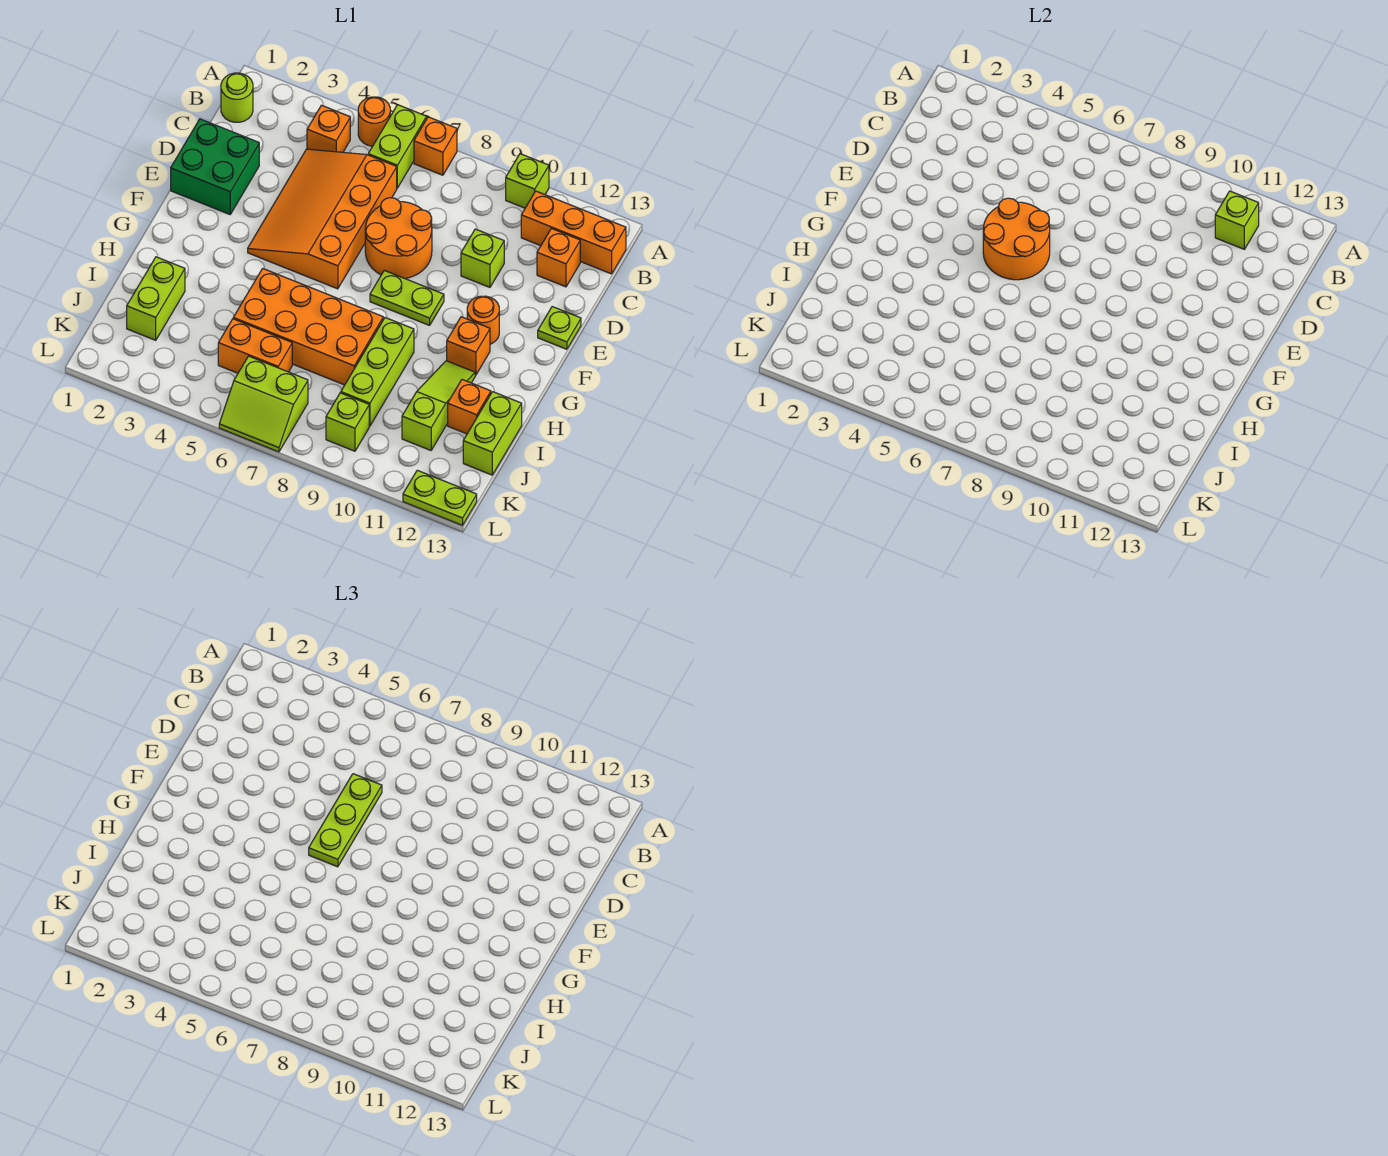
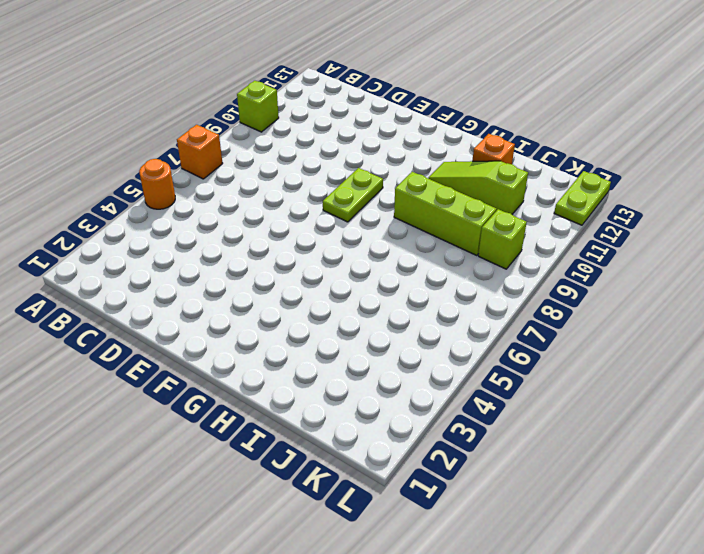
none -> lime brick A6:B6 level 1
none -> lime round brick B1 level 1
none -> orange brick B4 level 1

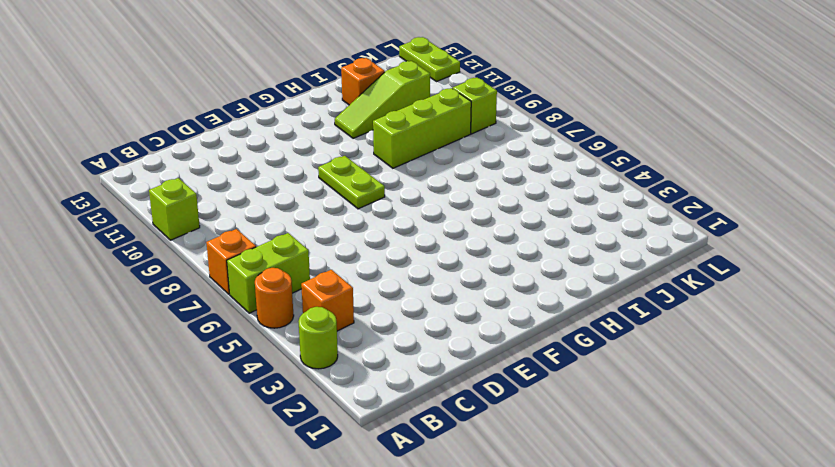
lime round brick A3 level 1 -> lime round brick B1 level 1
none -> orange brick B11:B13 level 1
none -> orange slope C4:F6 level 1 top 6
none -> orange brick C12 level 1

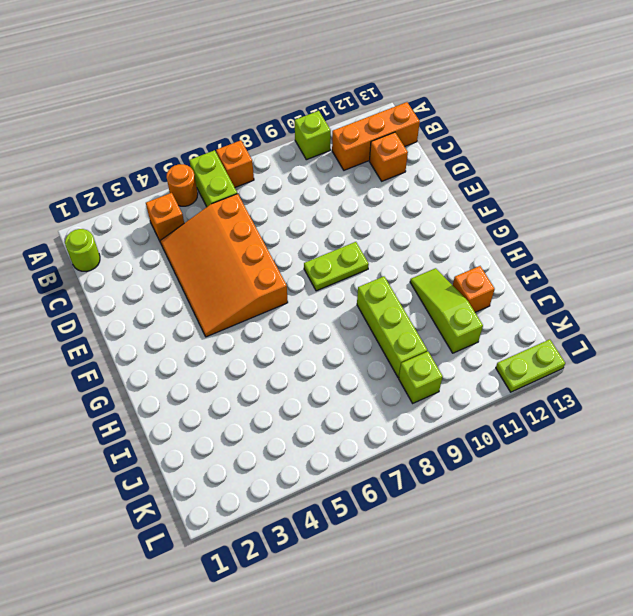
none -> green brick D1:E2 level 1
none -> orange round brick D7:E8 level 1
none -> lime brick D10 level 1

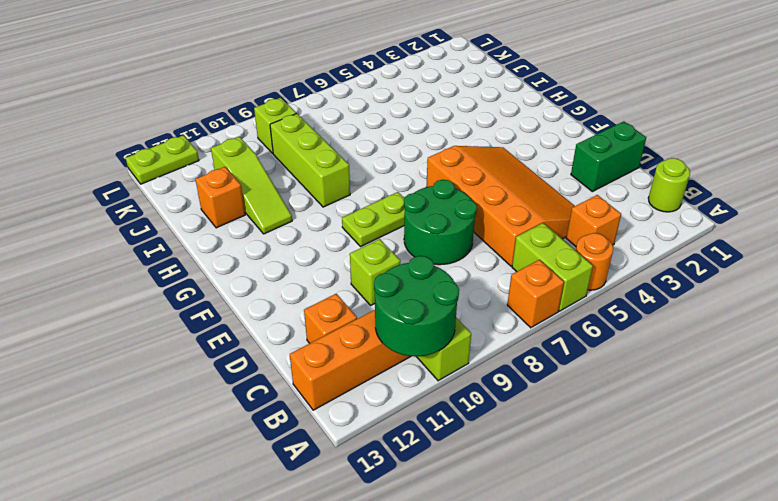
green round brick A10:B11 level 2 -> lime brick B11 level 2
green brick D1:D2 level 1 -> green brick D1:E2 level 1
green round brick D7:E8 level 1 -> orange round brick D7:E8 level 1
none -> lime plate E13 level 1
none -> orange round brick F11 level 1
none -> orange brick G11 level 1

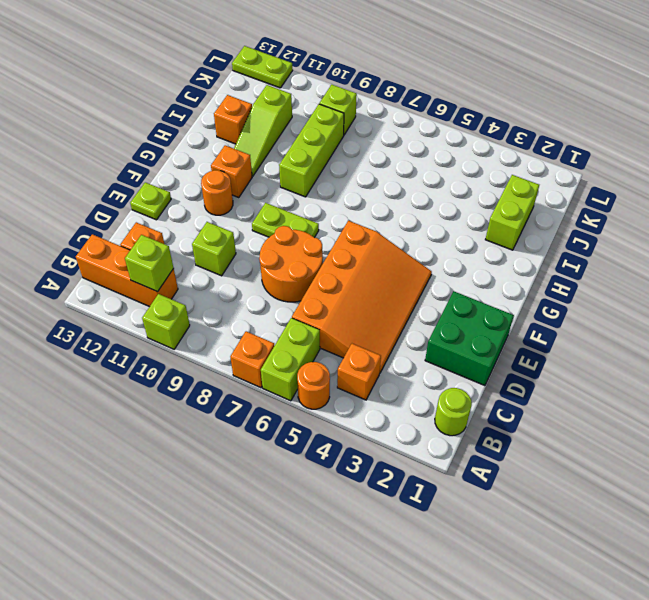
none -> orange brick H5:I8 level 1
none -> lime brick I13:J13 level 1
none -> orange brick J5:J6 level 1

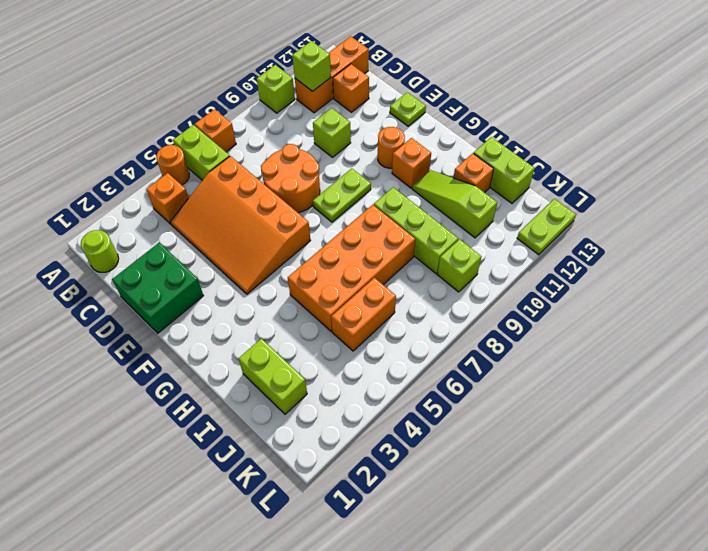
none -> lime slope K6:L7 level 1 top K
none -> orange round brick E5:F6 level 2
none -> lime plate D6:F6 level 3

